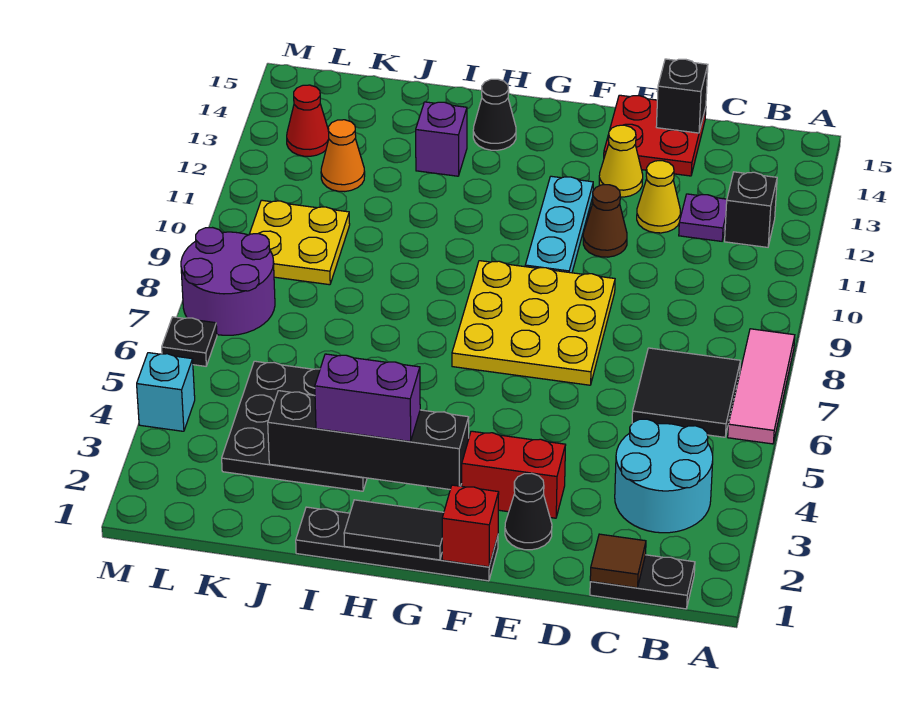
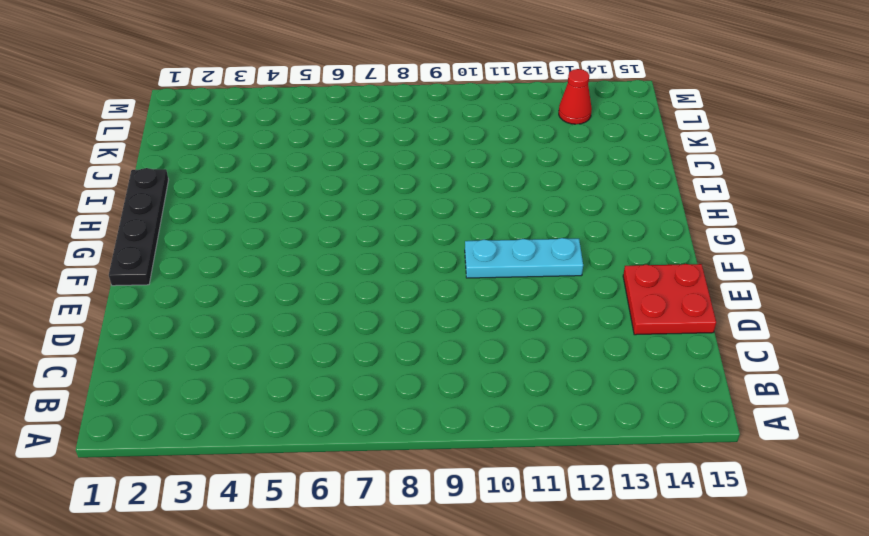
none -> pink tile A6:A8 level 1
none -> black plate B1:C1 level 1
none -> cyan round brick B3:C4 level 1
none -> black tile B6:C7 level 1

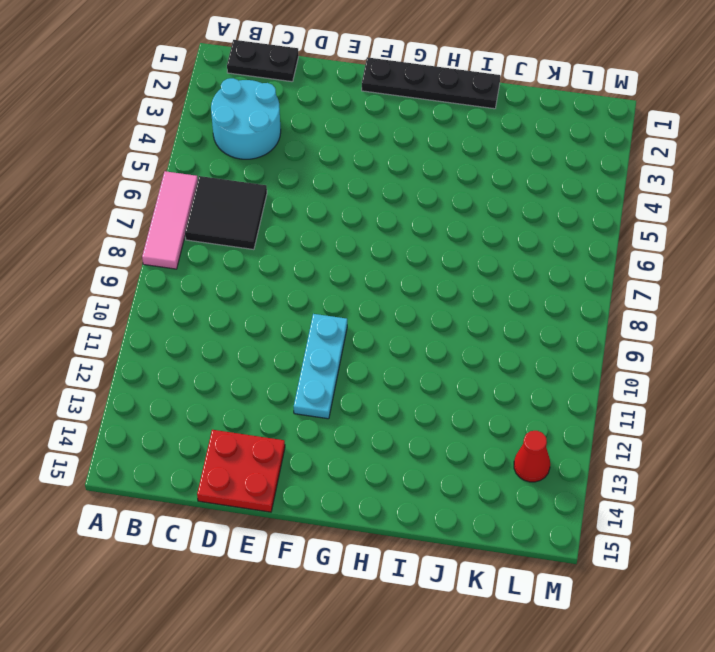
none -> black brick B12 level 1
none -> purple plate C12 level 1
none -> yellow cone D12 level 1
none -> black cone E2 level 1

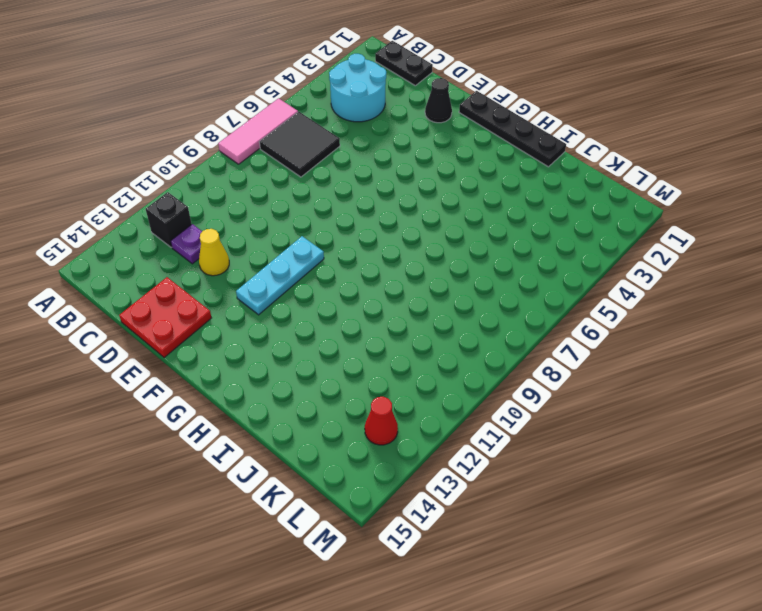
none -> red brick E3:F3 level 1
none -> yellow plate E7:G9 level 1
none -> brown cone E11 level 1
none -> yellow cone E13 level 1

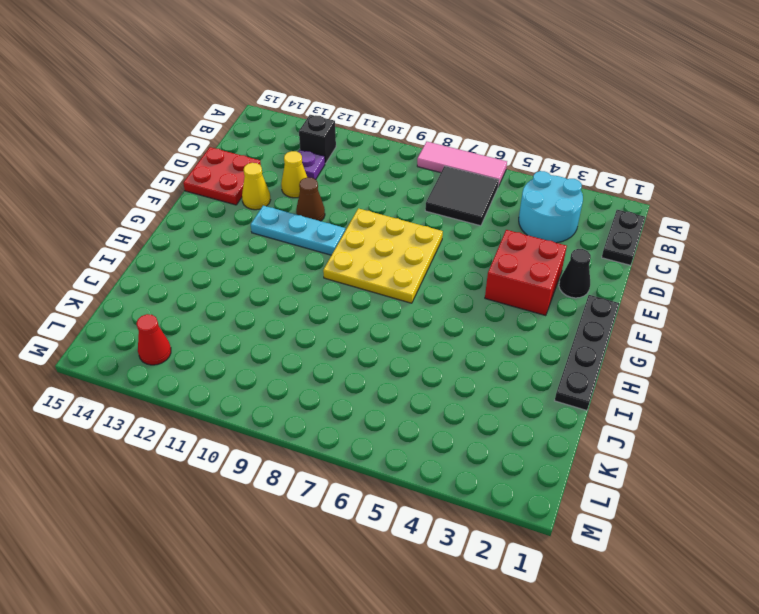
red brick E3:F4 level 1 -> red brick E3:F3 level 1
none -> black cone H14 level 1
none -> black plate I3:K5 level 1
none -> purple brick I13 level 1
none -> yellow plate K9:L10 level 1

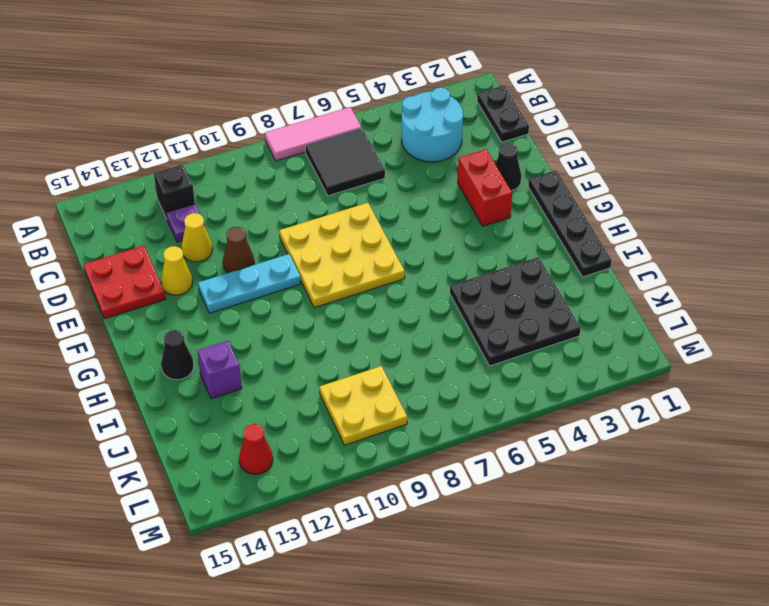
none -> orange cone K12 level 1
none -> purple round brick L7:M8 level 1
none -> cyan brick M4 level 1
none -> black plate M6 level 1

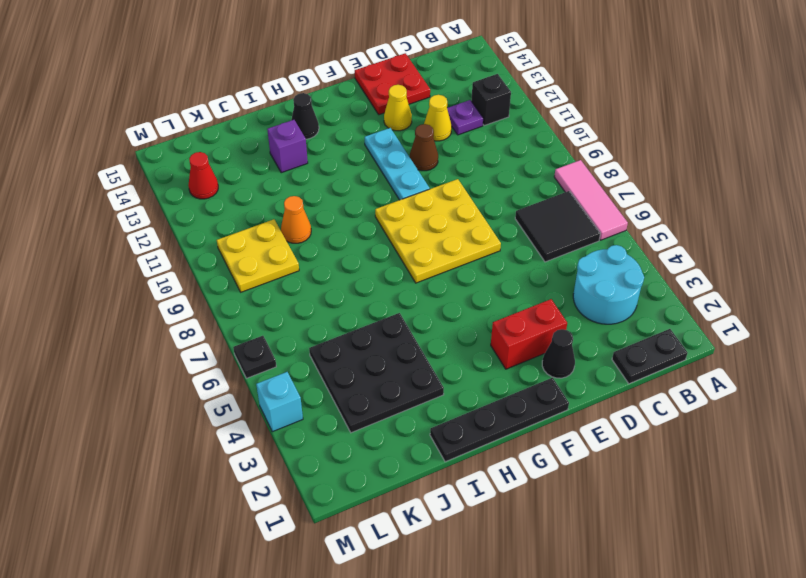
orange cone J10 level 1 -> orange cone K12 level 1
none -> purple round brick L7:M8 level 1
none -> brown tile C1 level 2
none -> black brick D15 level 2
none -> red brick F1 level 2

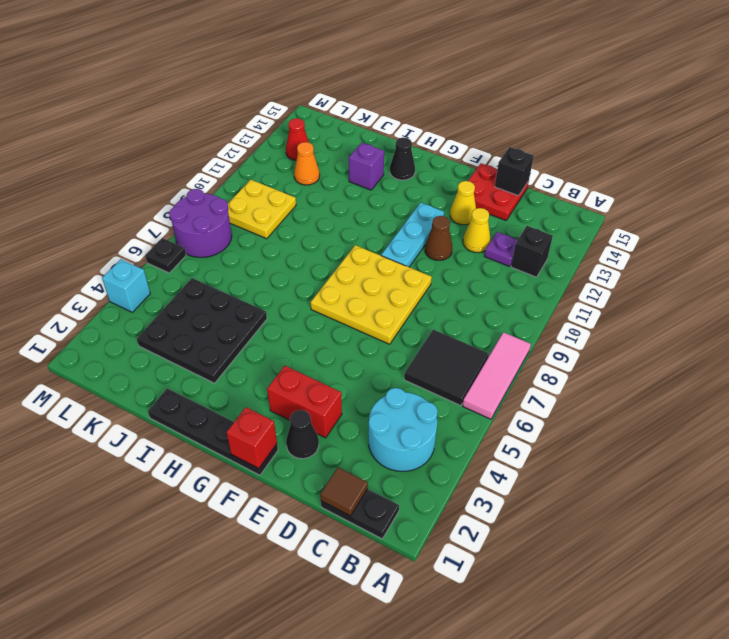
none -> black tile G1:H1 level 2
none -> black brick G3:J3 level 2
none -> purple brick H3:I3 level 3

